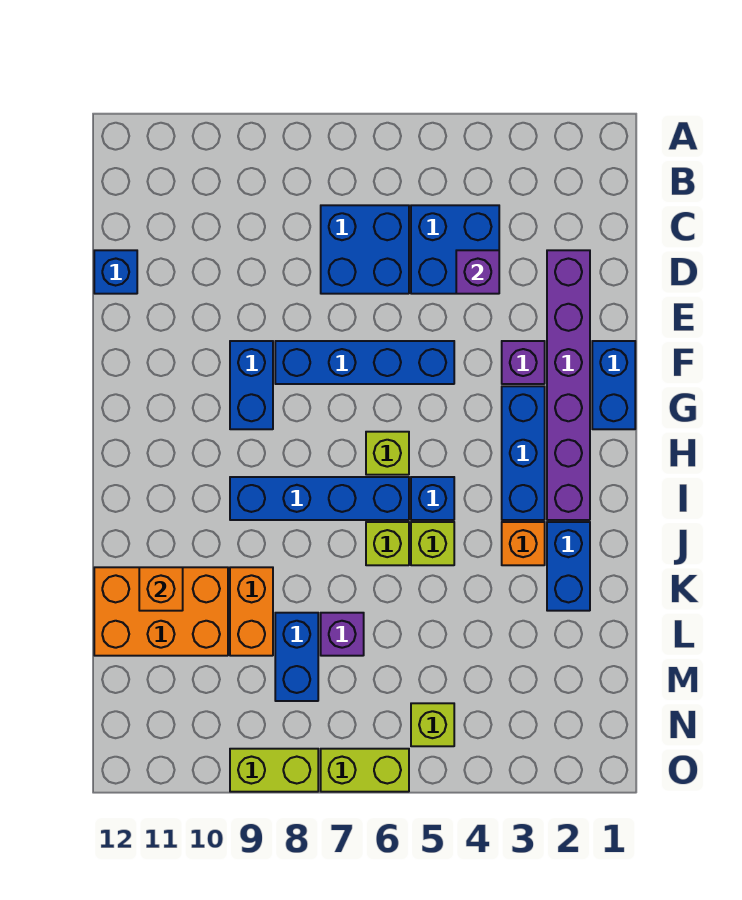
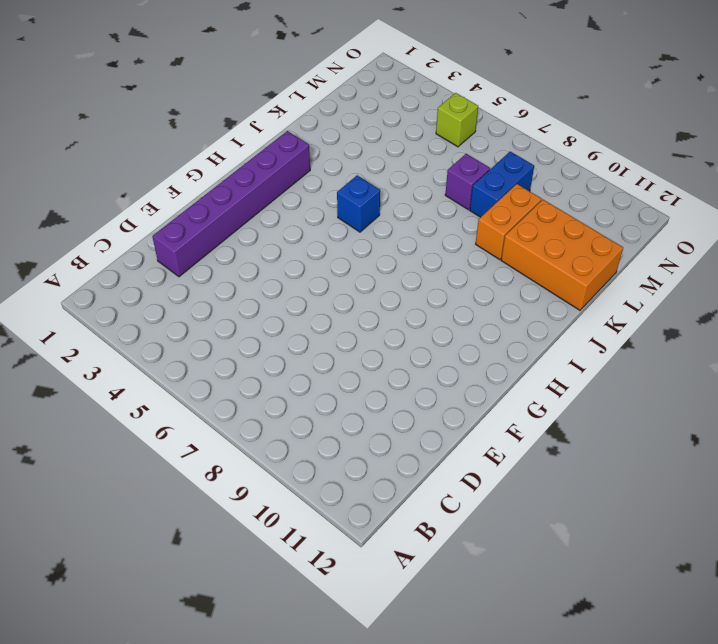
none -> blue brick C4:D5 level 1
none -> blue brick C6:D7 level 1
none -> blue brick D12 level 1

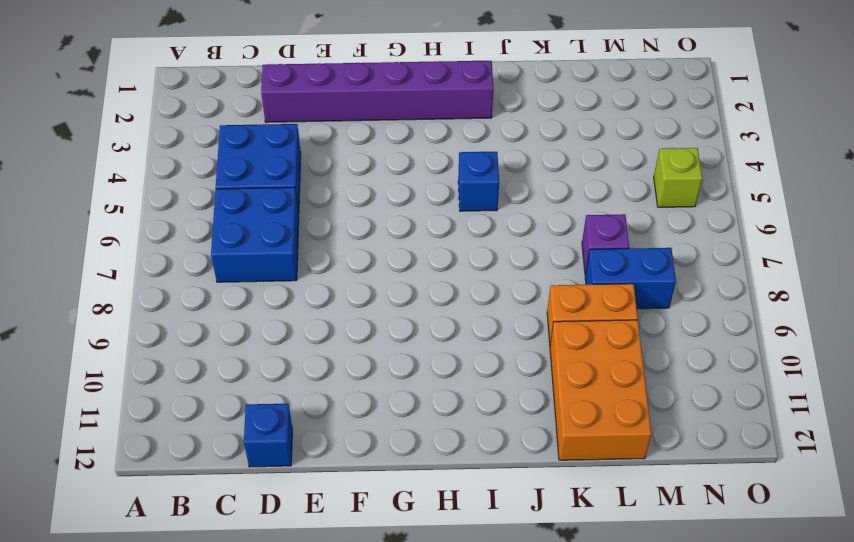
none -> blue brick F1:G1 level 1
none -> purple brick F3 level 1
none -> blue brick F5:F8 level 1

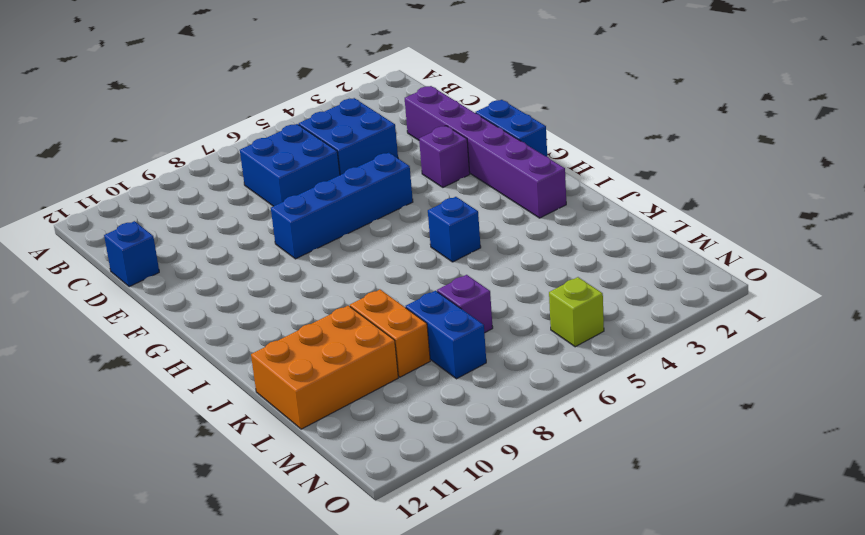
none -> blue brick F9:G9 level 1
none -> blue brick G3:I3 level 1
none -> lime brick H6 level 1

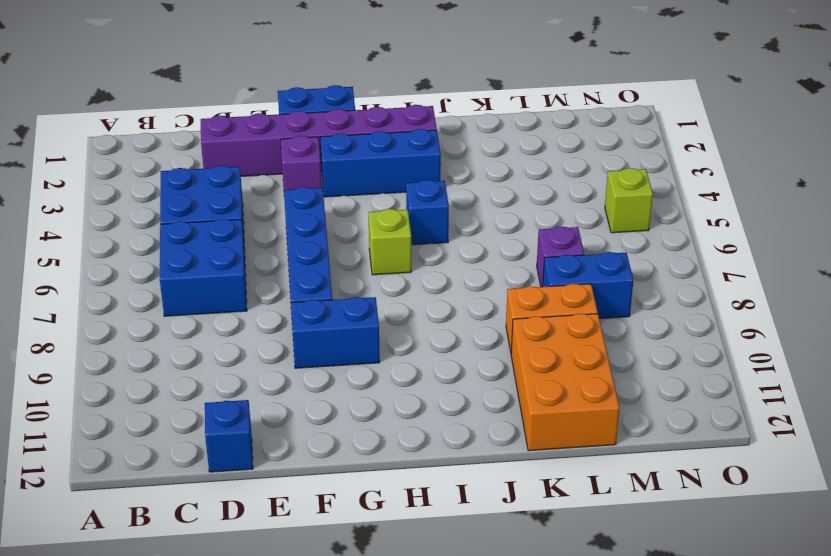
none -> blue brick I6:I9 level 1
none -> blue brick J2:K2 level 1
none -> orange brick J3 level 1

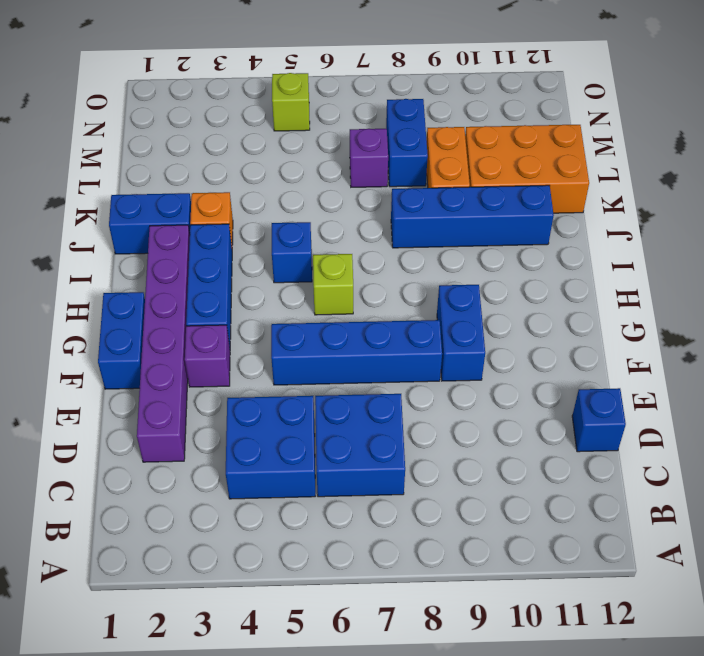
blue brick J1:J2 level 1 -> blue brick J2:K2 level 1
blue brick J8:J11 level 1 -> blue brick I6:I9 level 1
none -> lime brick J5 level 1
none -> lime brick J6 level 1
none -> lime brick O6:O7 level 1

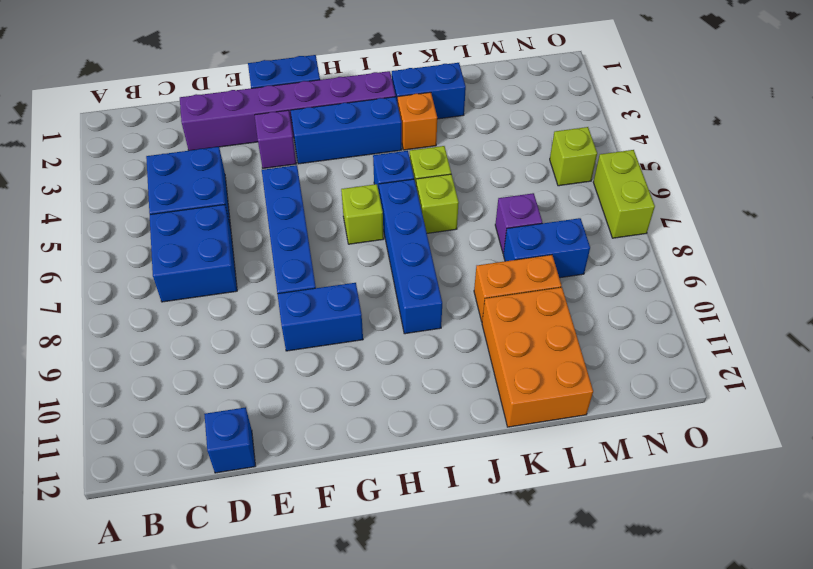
none -> lime brick O8:O9 level 1
none -> purple brick D4 level 2
none -> orange brick K11 level 2

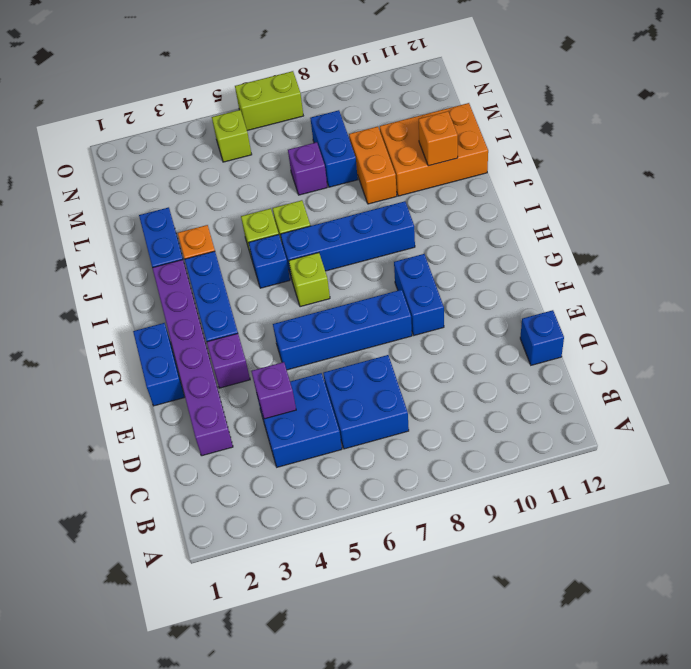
none -> lime brick O8:O9 level 1

